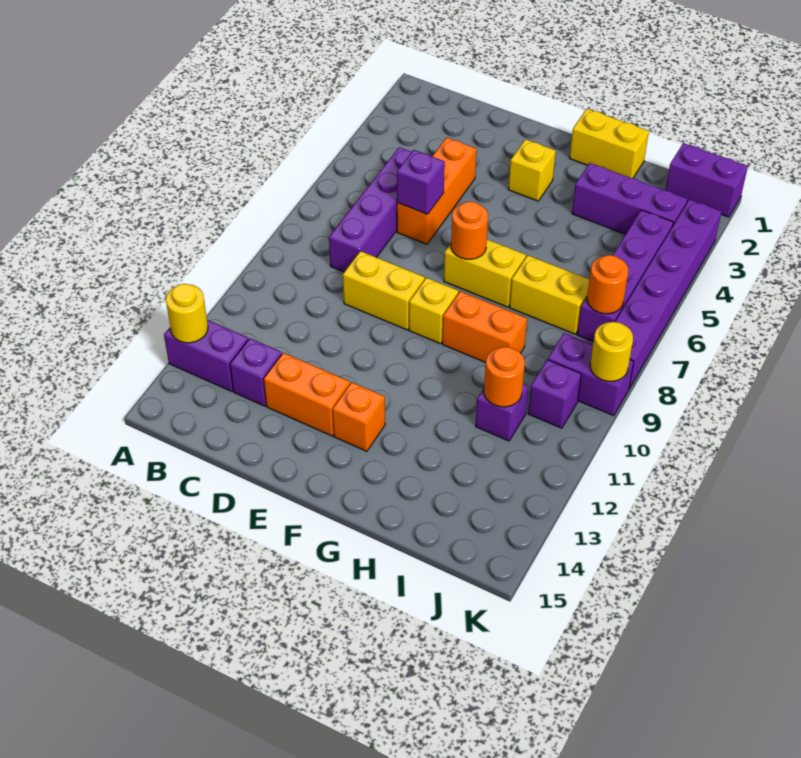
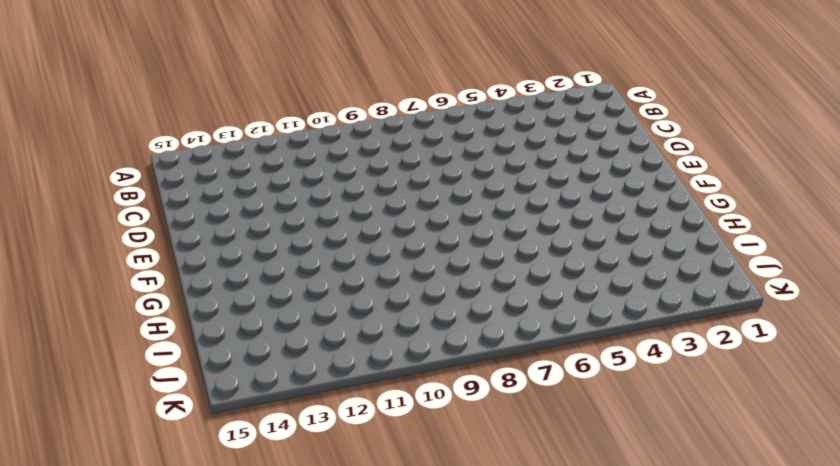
none -> purple brick A13:B13 level 1
none -> purple brick C5:C8 level 1
none -> purple brick C13 level 1

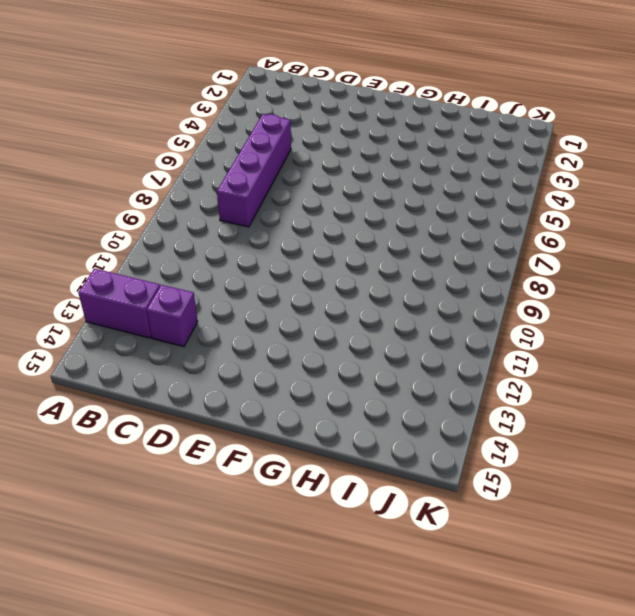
none -> orange brick D4:D6 level 1
none -> yellow brick D9:E9 level 1
none -> orange brick D13:E13 level 1

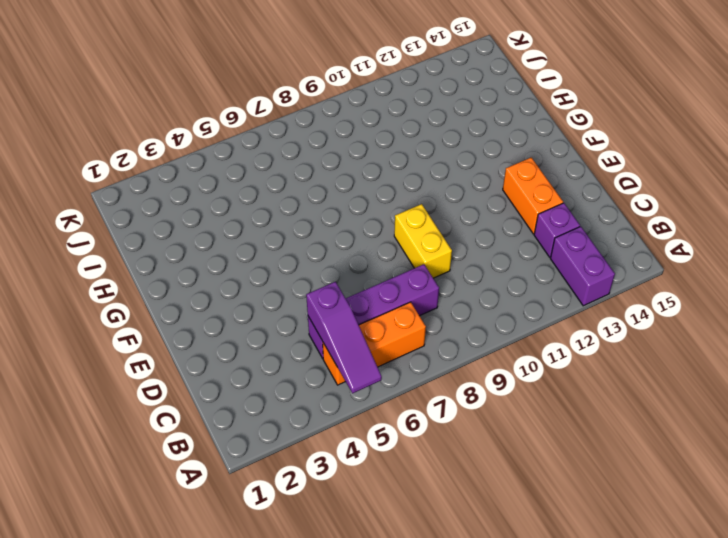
purple slope A5:C5 level 2 top C -> none
orange brick B5:B7 level 1 -> orange brick D4:D6 level 1
none -> yellow brick F3 level 1
none -> yellow brick F7:G7 level 1
none -> yellow brick F9 level 1

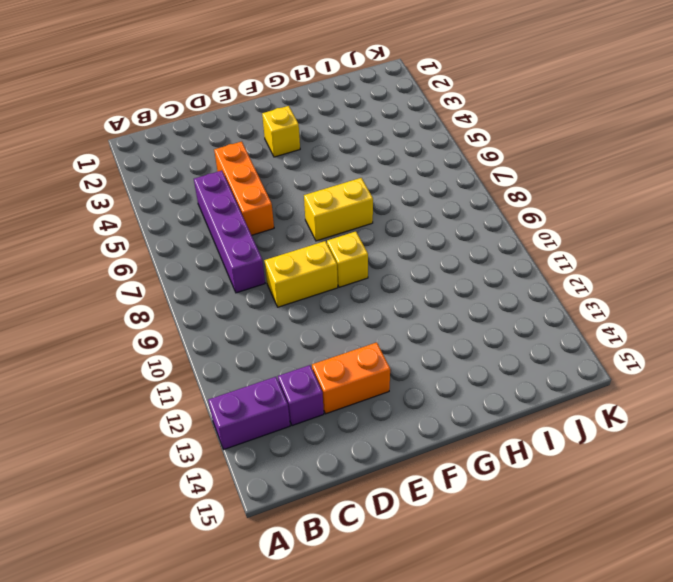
none -> orange brick F13 level 1
none -> yellow brick G1:H1 level 1
none -> orange brick G9:H9 level 1

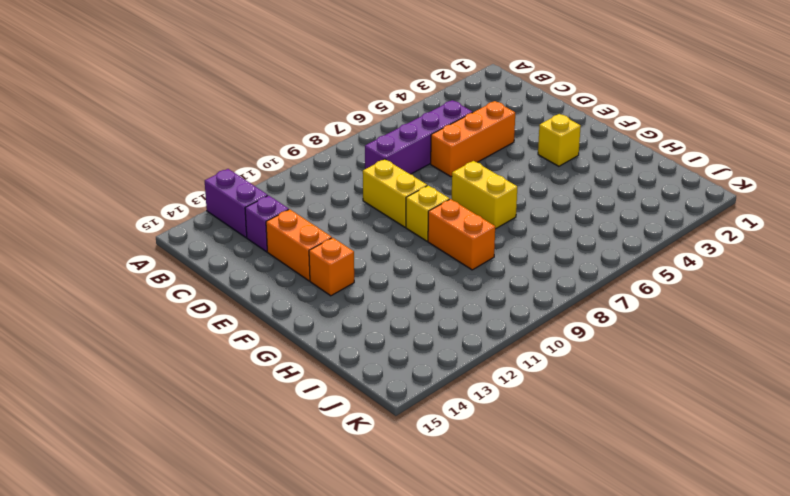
none -> yellow brick G1:H1 level 1
none -> purple brick H3:J3 level 1
none -> yellow brick H7:I7 level 1

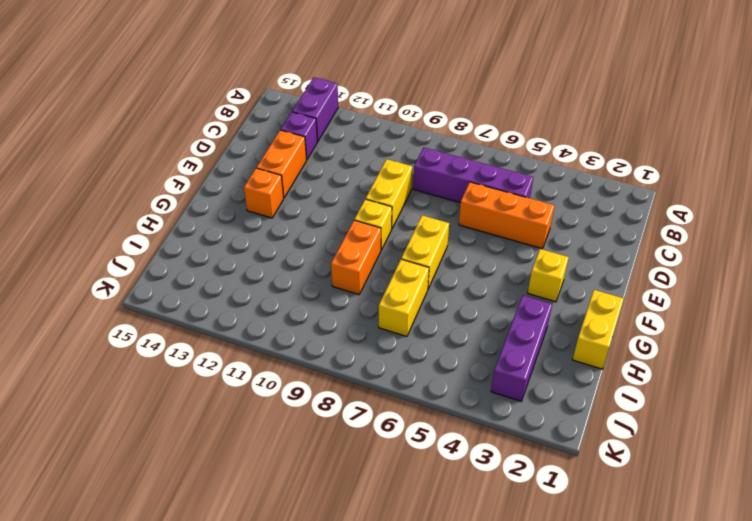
none -> purple brick I11 level 1
none -> purple brick J1:K1 level 1
none -> purple brick J4:J7 level 1

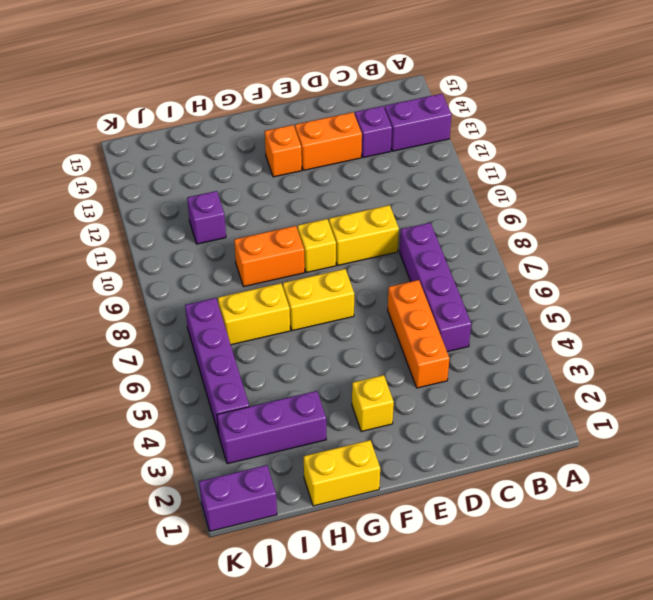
none -> purple brick J9:K9 level 1
none -> purple brick J10 level 1
none -> purple brick K3:K8 level 1

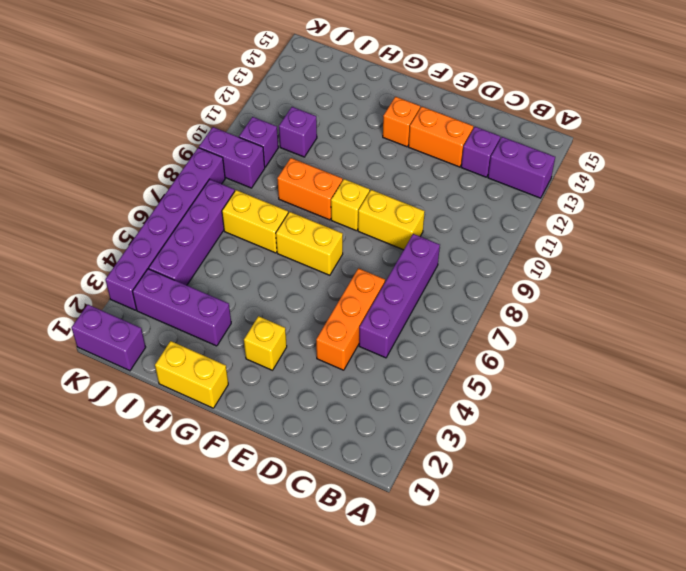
none -> yellow round brick A13 level 2
none -> purple brick D6 level 2
none -> orange round brick F7 level 2

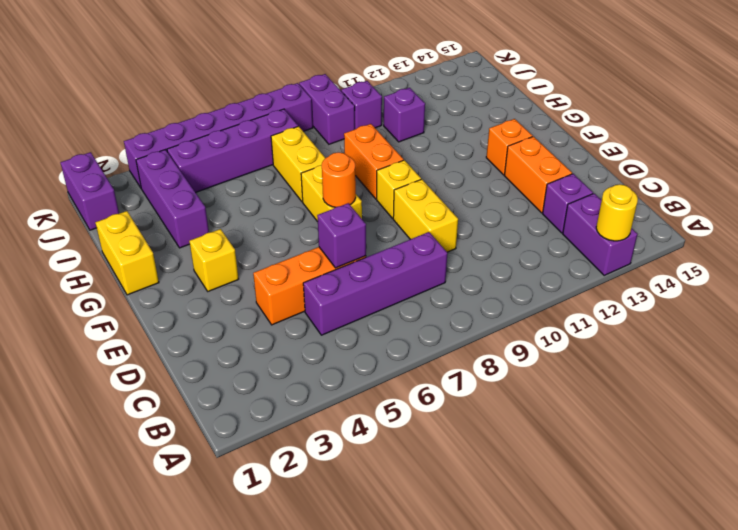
none -> orange round brick I11 level 2
none -> orange round brick J7 level 2
none -> yellow round brick K9 level 2

